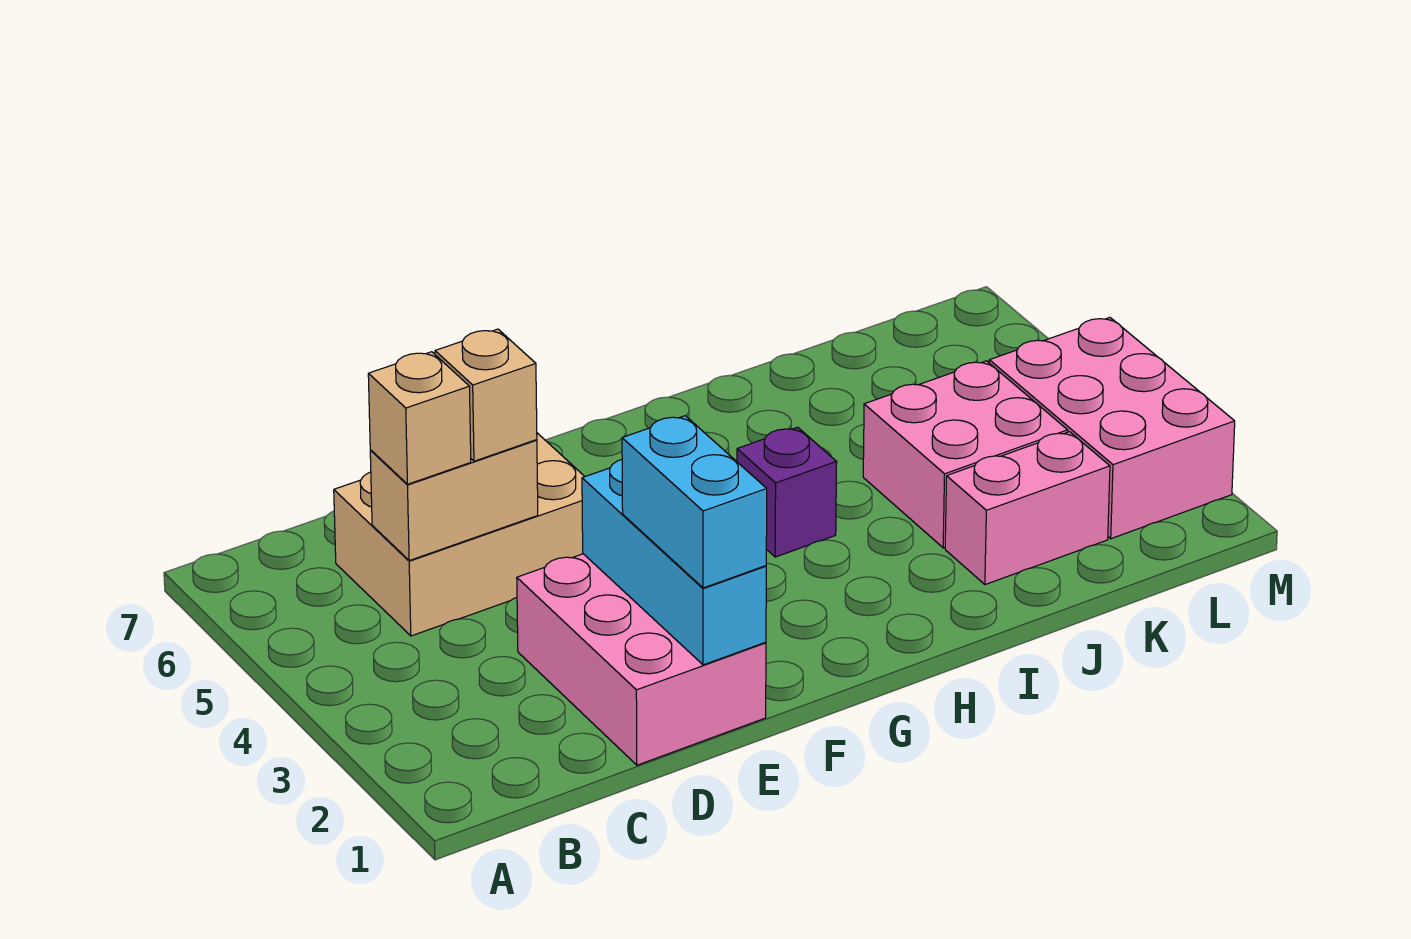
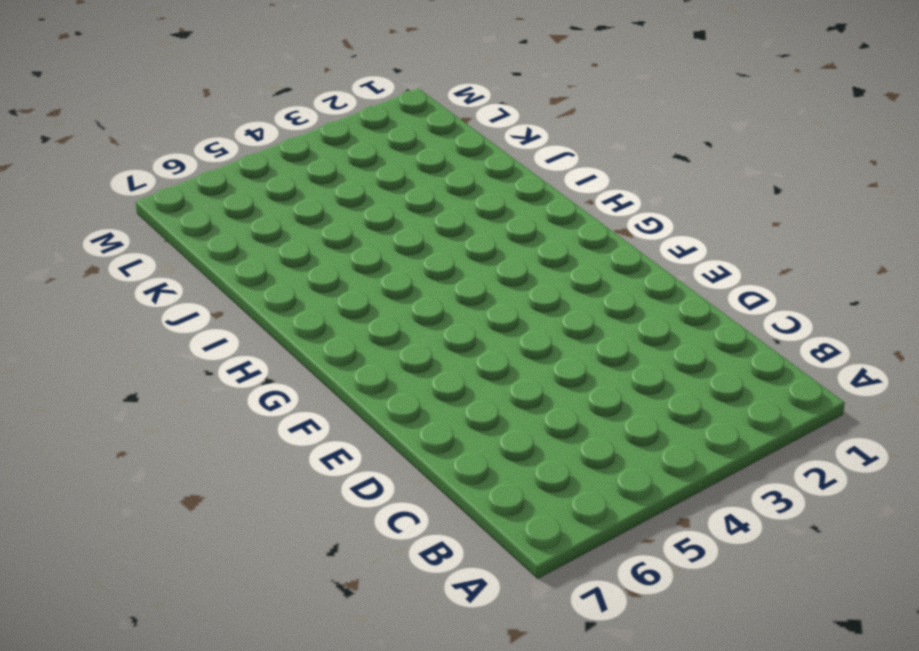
none -> tan brick C5:E6 level 1
none -> pink brick D1:E3 level 1

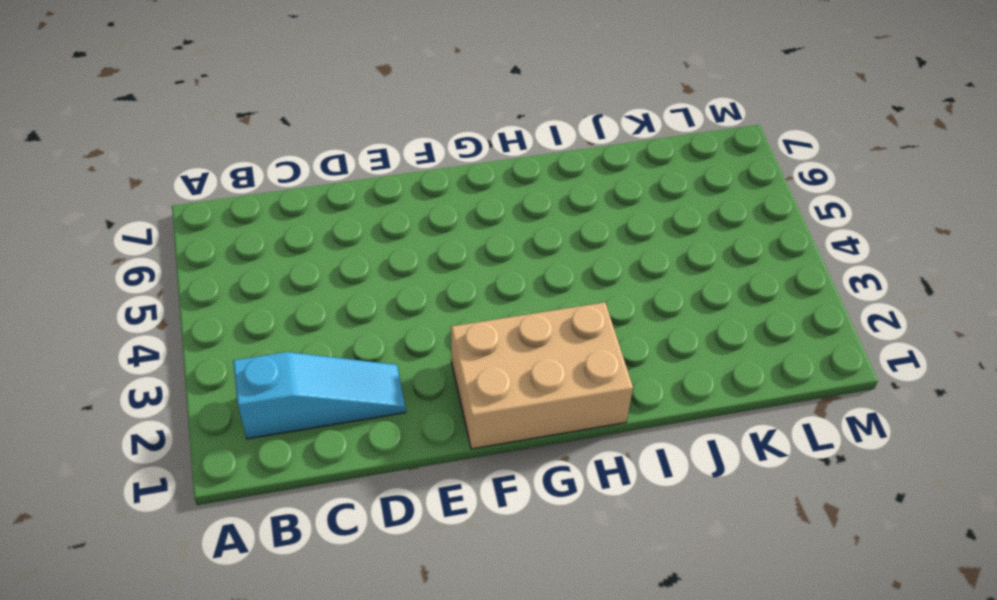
cyan slope B2:D2 level 1 top B -> pink brick D1:E3 level 1
tan brick F1:H2 level 1 -> tan brick C5:E6 level 1
none -> purple brick H4 level 1
none -> pink brick J2:K2 level 1

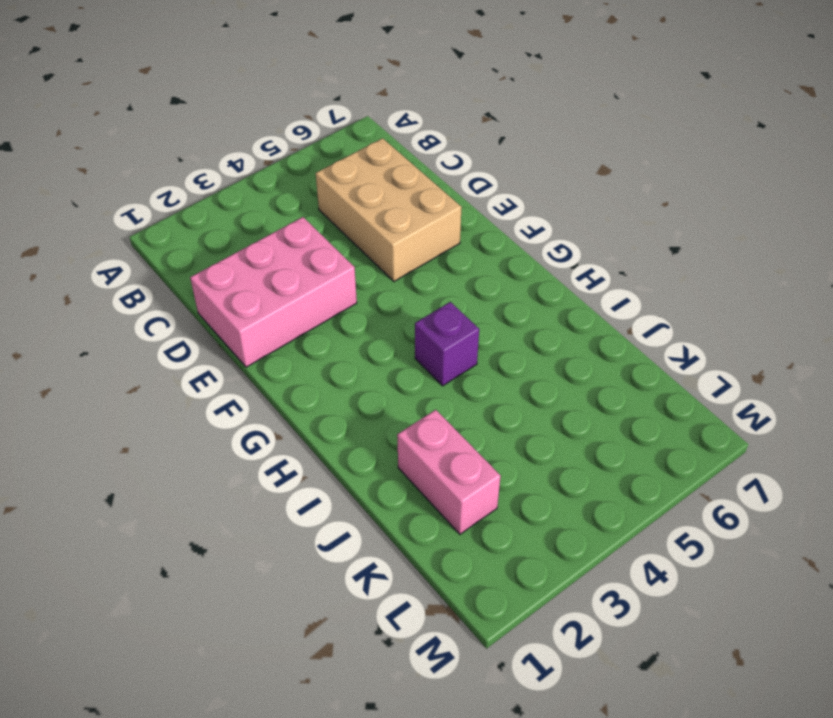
none -> pink brick J3:K4 level 1
none -> pink brick L2:M4 level 1

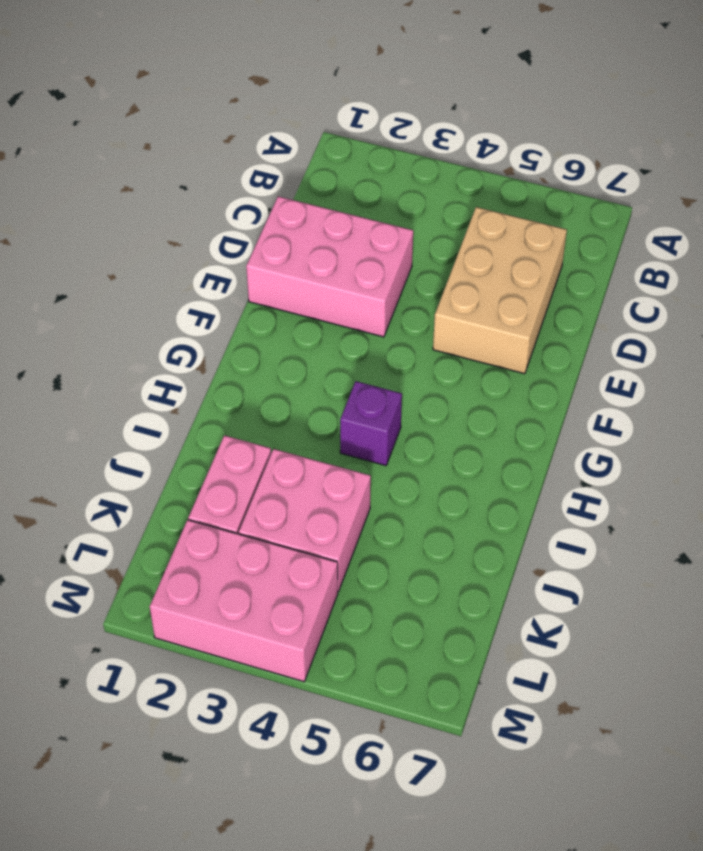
none -> tan brick C5:D5 level 2
none -> cyan brick E1:E3 level 2

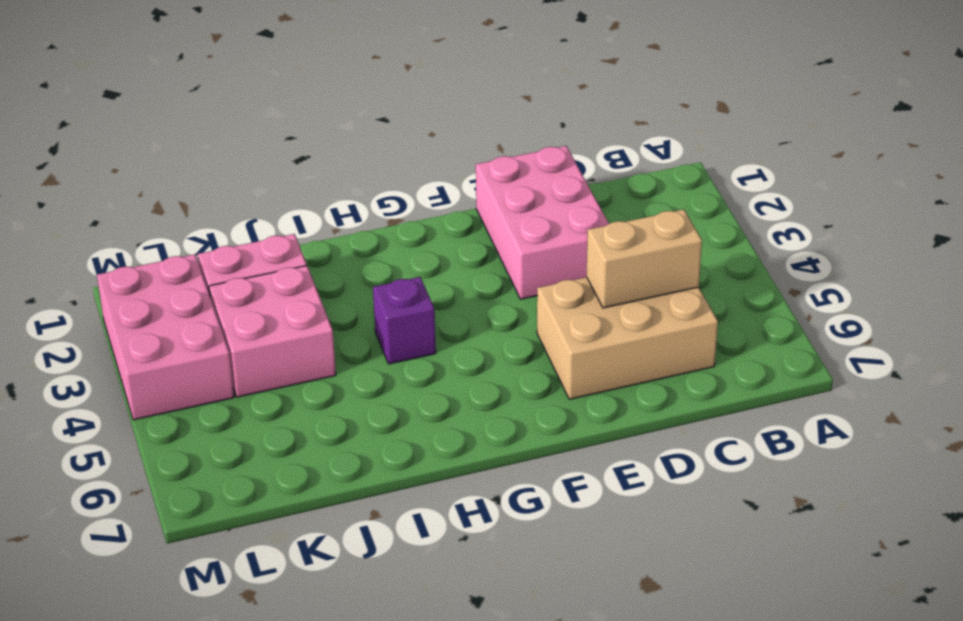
none -> cyan brick E1:E3 level 2
none -> tan brick C5 level 3

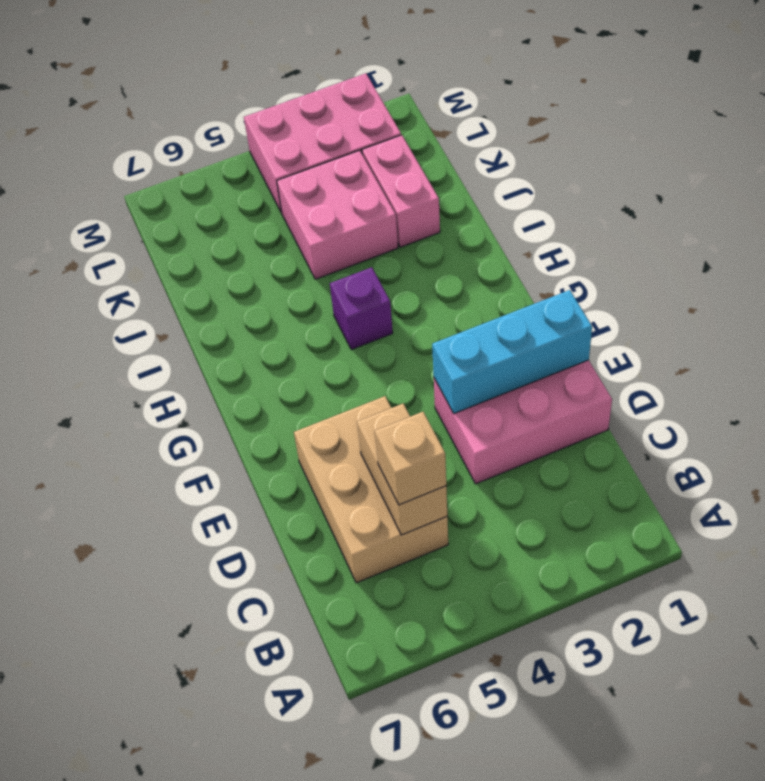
none -> tan brick D5 level 3
none -> cyan brick E1:E2 level 3

